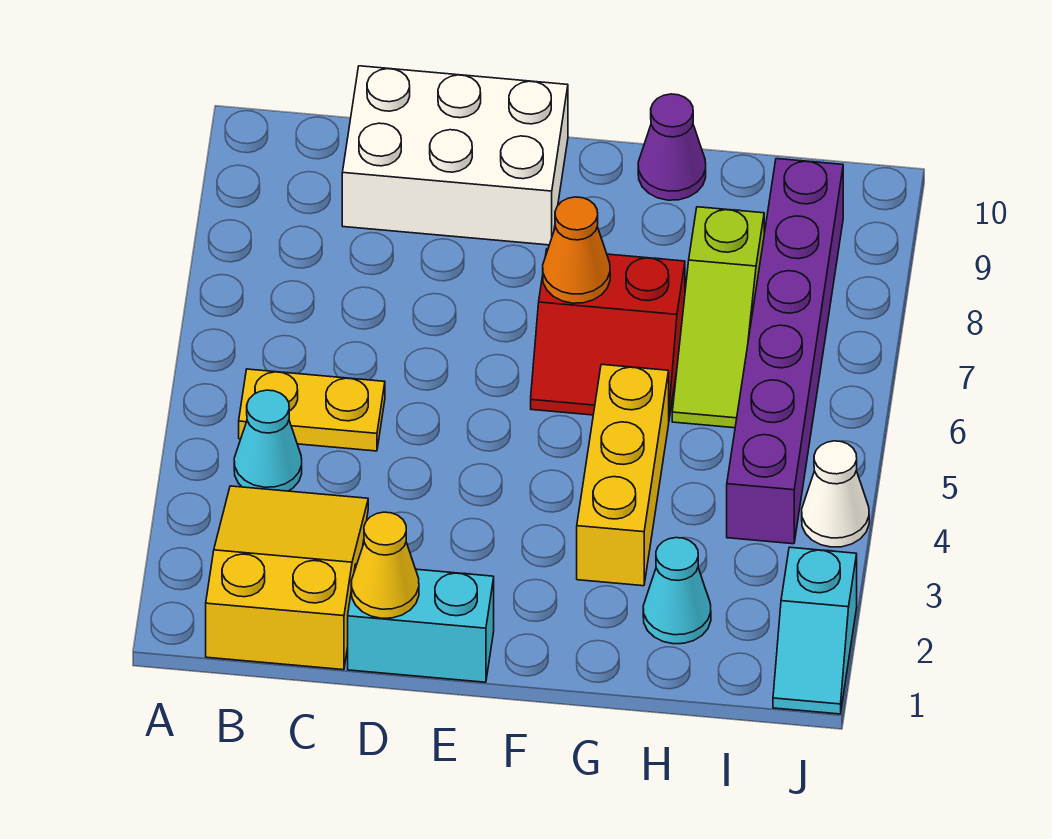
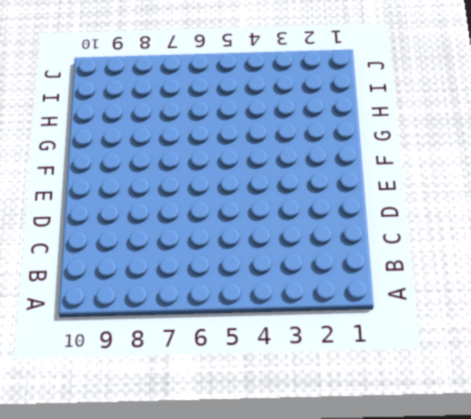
none -> yellow slope B1:C3 level 1 top 1
none -> cyan cone B4 level 1
none -> yellow plate B5:C5 level 1

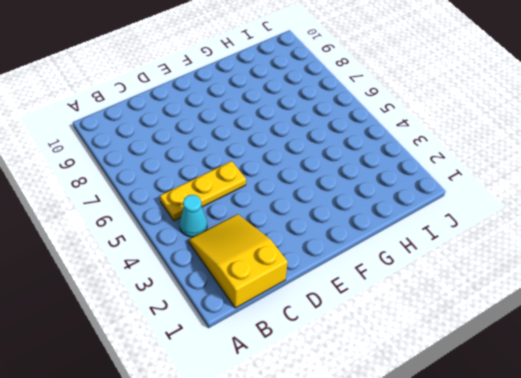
yellow plate B5:D5 level 1 -> yellow plate B5:C5 level 1
none -> white brick C9:E10 level 1
none -> cyan brick D1:E1 level 1
none -> red slope F6:G7 level 1 top 7

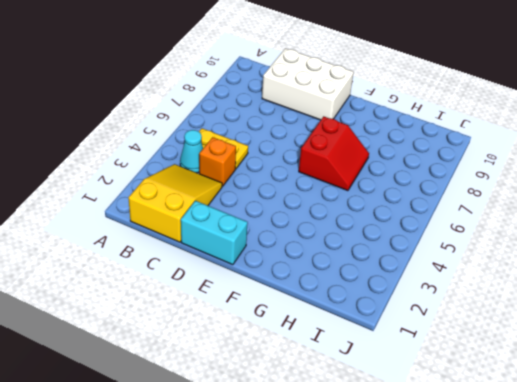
orange brick C4 level 1 -> none
red slope F6:G7 level 1 top F -> red slope F6:G7 level 1 top 7
none -> yellow brick G3:G5 level 1
none -> purple cone G10 level 1
none -> cyan cone H2 level 1

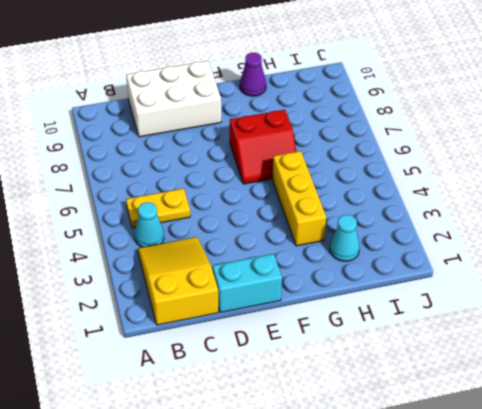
none -> lime slope H6:H8 level 1 top 8
none -> purple brick I4:I9 level 1
none -> cyan slope J1:J2 level 1 top 2

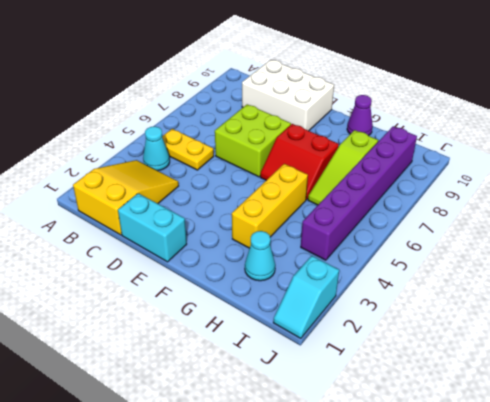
lime brick D6:E7 level 1 -> none
none -> white cone J4 level 1
none -> yellow cone D1 level 2
none -> orange cone F7 level 2

